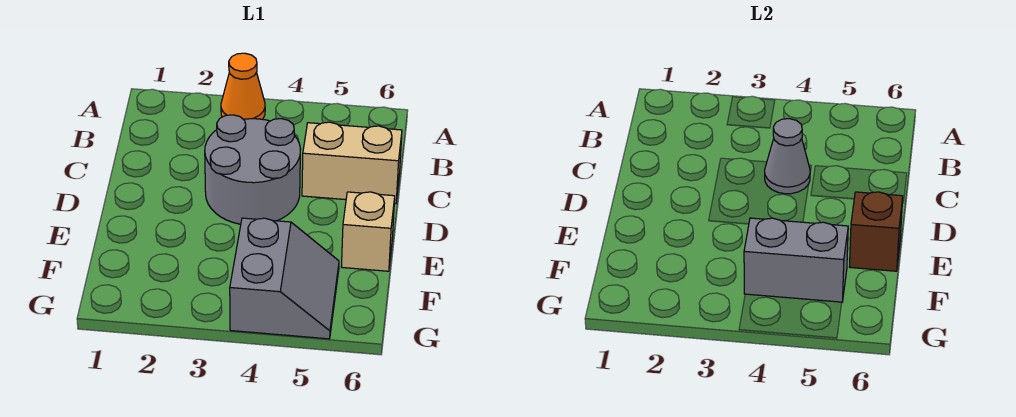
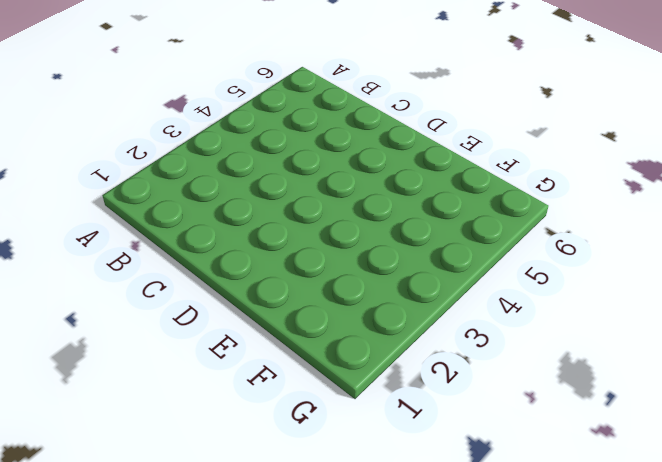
none -> orange cone A3 level 1
none -> grey round brick C3:D4 level 1

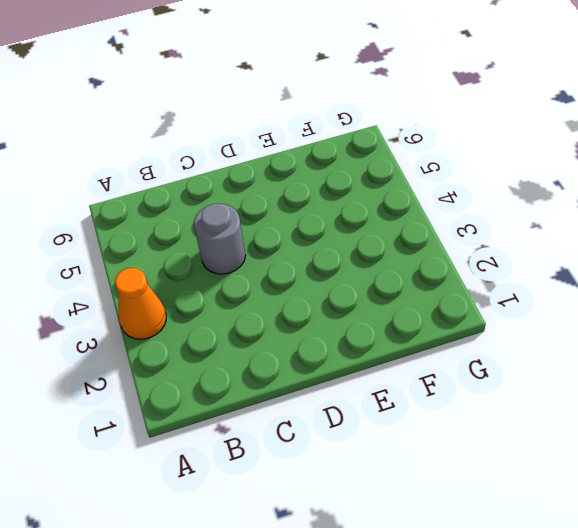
grey round brick C4 level 1 -> grey round brick C3:D4 level 1
none -> tan brick C5:C6 level 1
none -> tan brick E6 level 1

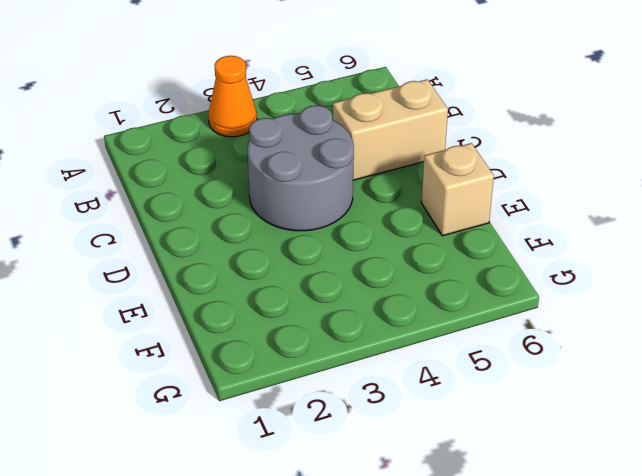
none -> grey slope F4:G5 level 1 top 4
none -> grey cone C4 level 2

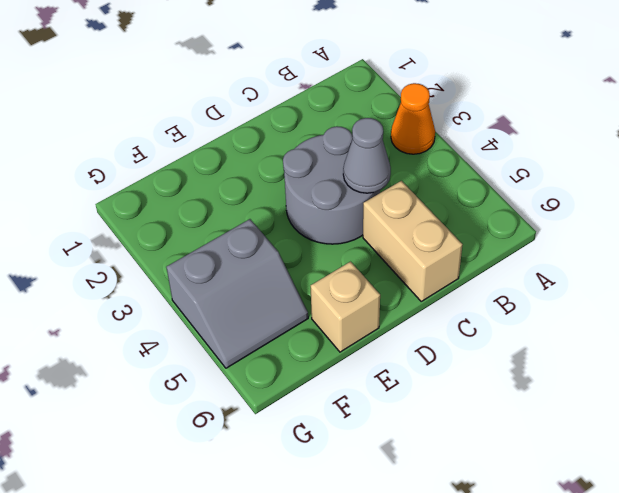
none -> brown brick E6 level 2
none -> grey brick F4:F5 level 2

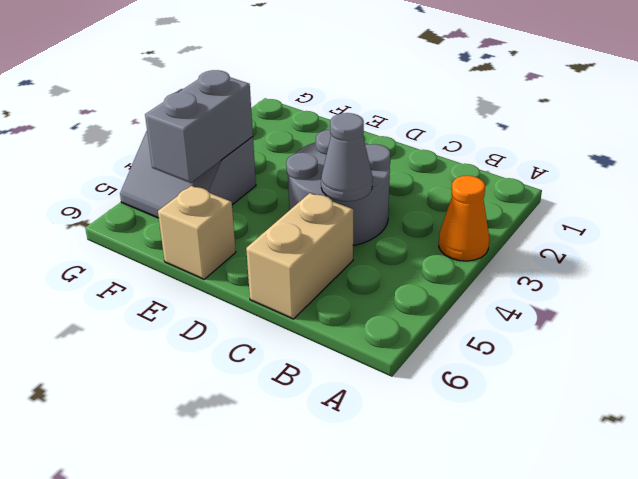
none -> brown brick E6 level 2

